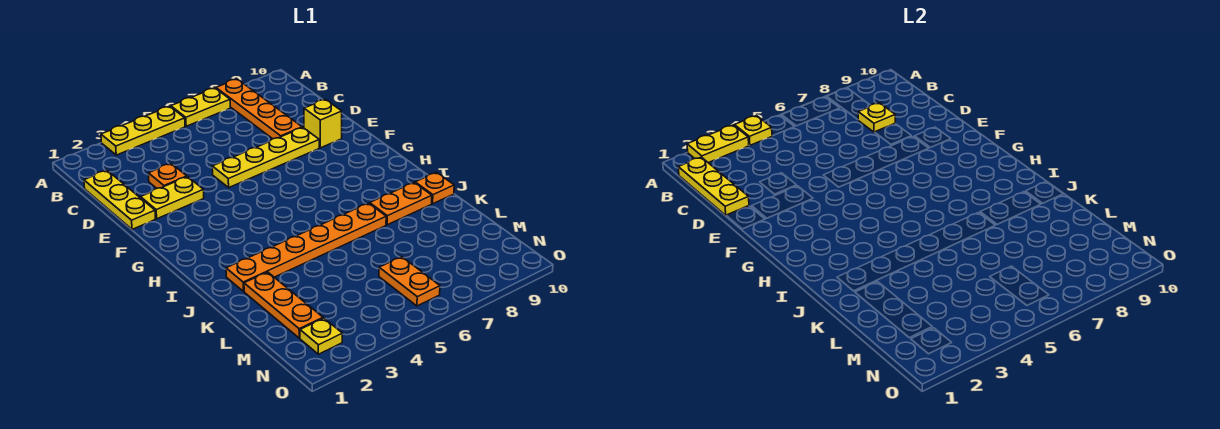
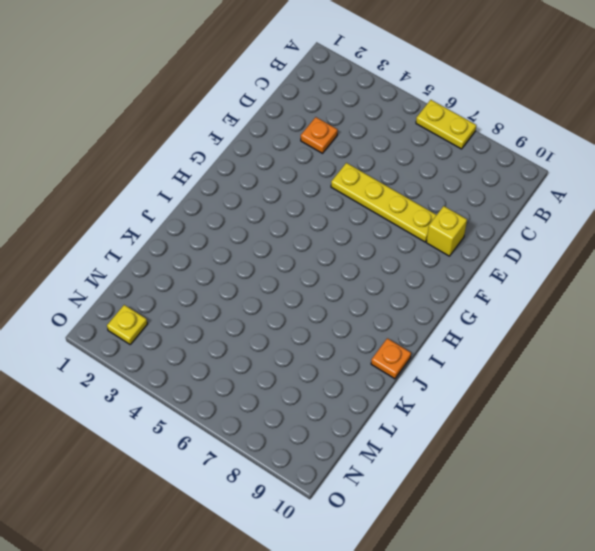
none -> yellow plate A3:A5 level 1
none -> orange plate A8:D8 level 1
none -> yellow plate C1:E1 level 1

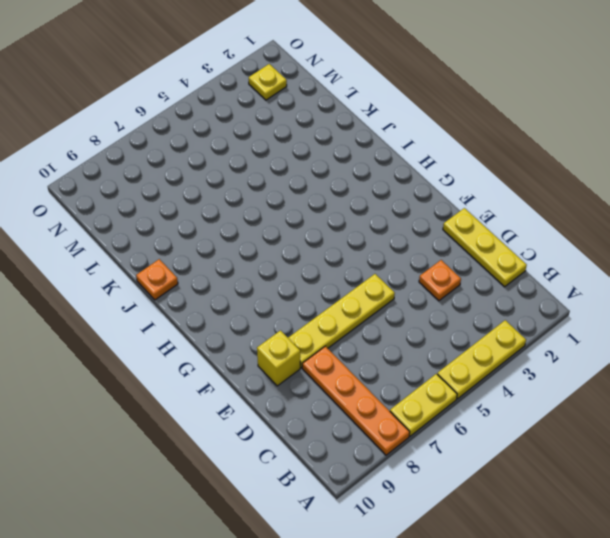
none -> yellow plate E2:E3 level 1
none -> orange plate J2:J7 level 1
none -> orange plate J8:J9 level 1

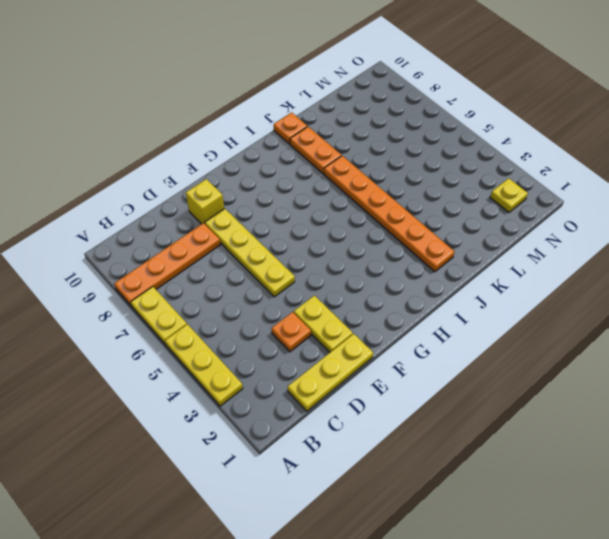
none -> orange plate K2:M2 level 1
none -> orange plate M6:N6 level 1
none -> yellow plate A2:A3 level 2

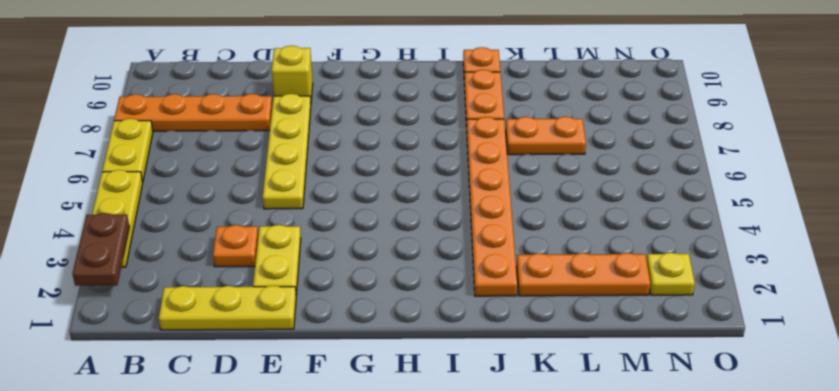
brown plate A2:A3 level 2 -> yellow plate A2:A3 level 2
orange plate K7:L7 level 1 -> orange plate M6:N6 level 1
none -> yellow plate A4 level 2
none -> yellow plate B1:D1 level 2
none -> yellow plate C8 level 2

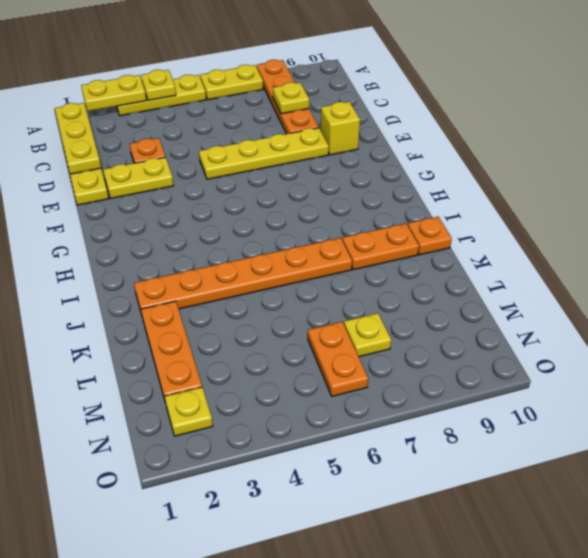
yellow plate M7 level 1 -> none

